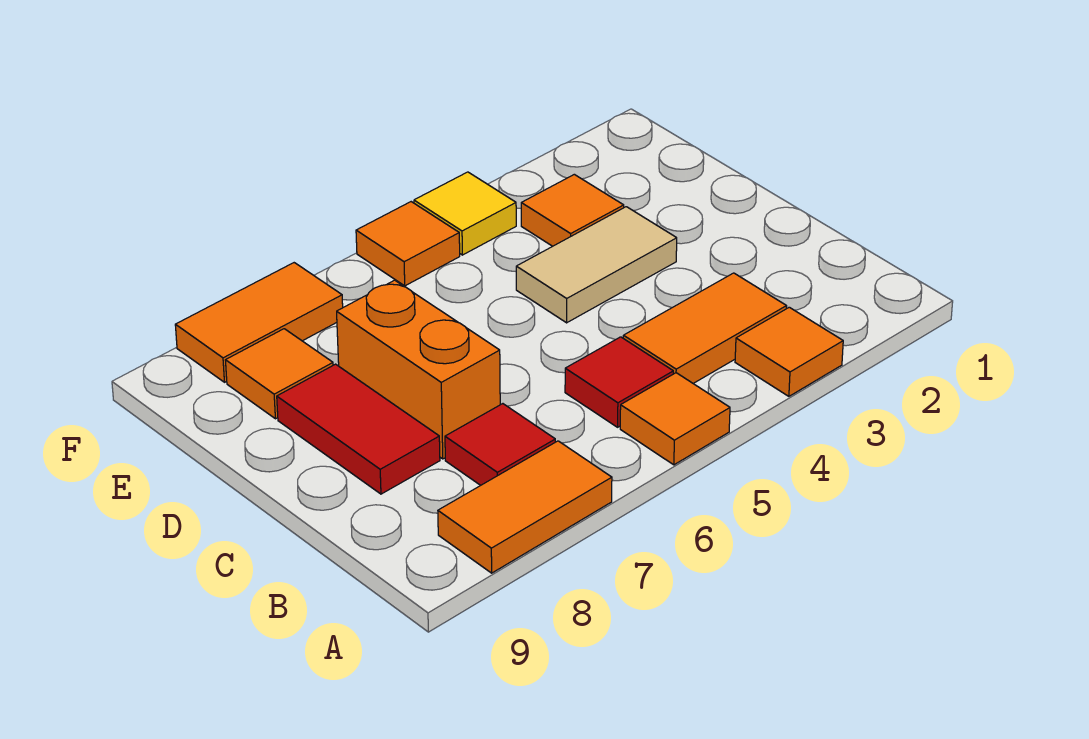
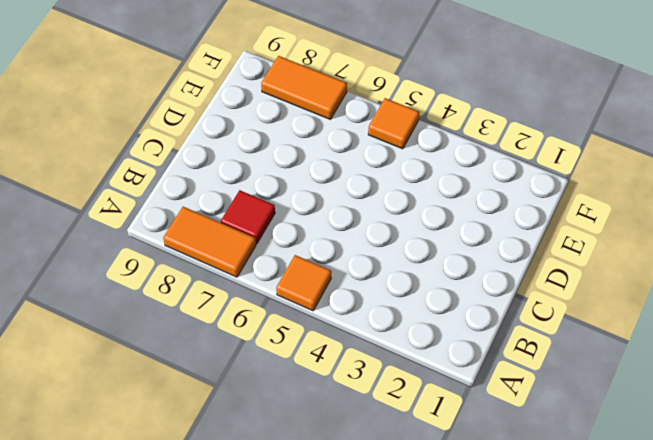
none -> orange tile A3 level 1
none -> orange tile B3:B4 level 1
none -> red tile B5 level 1

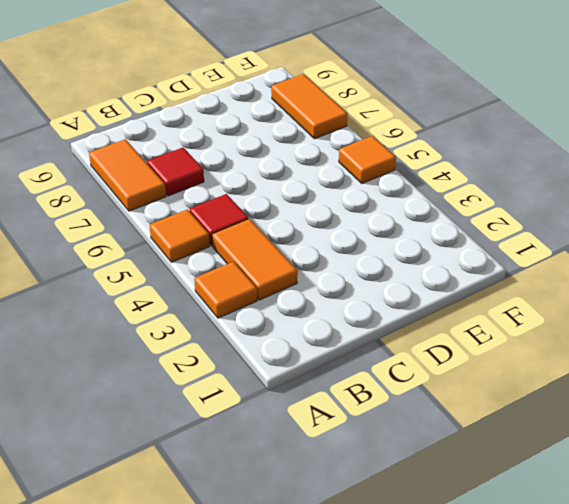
none -> orange brick C7:D7 level 1
none -> red tile C8:D8 level 1
none -> tan tile D3:D4 level 1

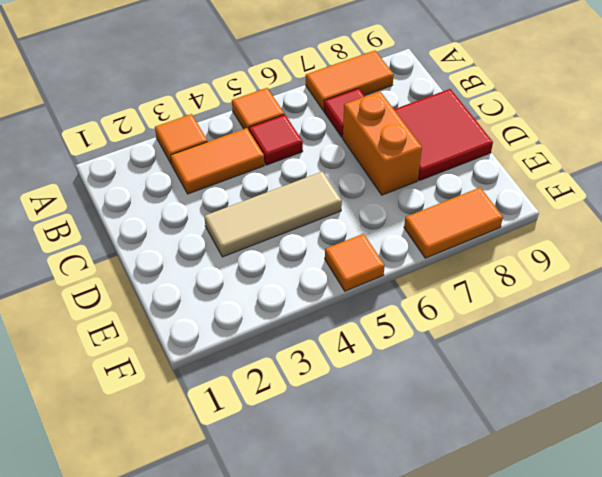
red tile C8:D9 level 1 -> red tile C8:D8 level 1
tan tile D3:D5 level 1 -> tan tile D3:D4 level 1
none -> orange tile E3 level 1
none -> orange tile E8 level 1
none -> yellow tile F4 level 1

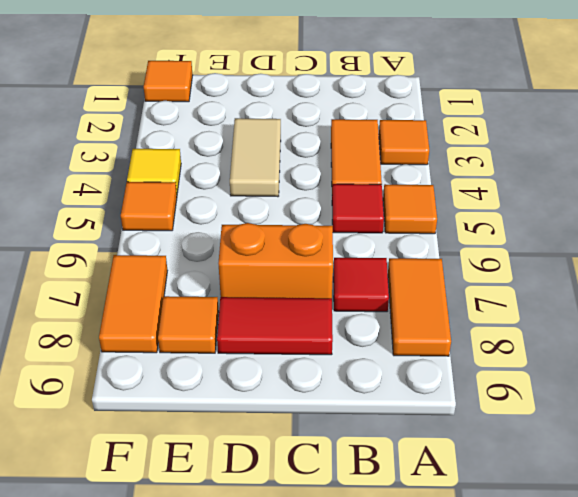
orange tile F1 level 1 -> orange tile E3 level 1

